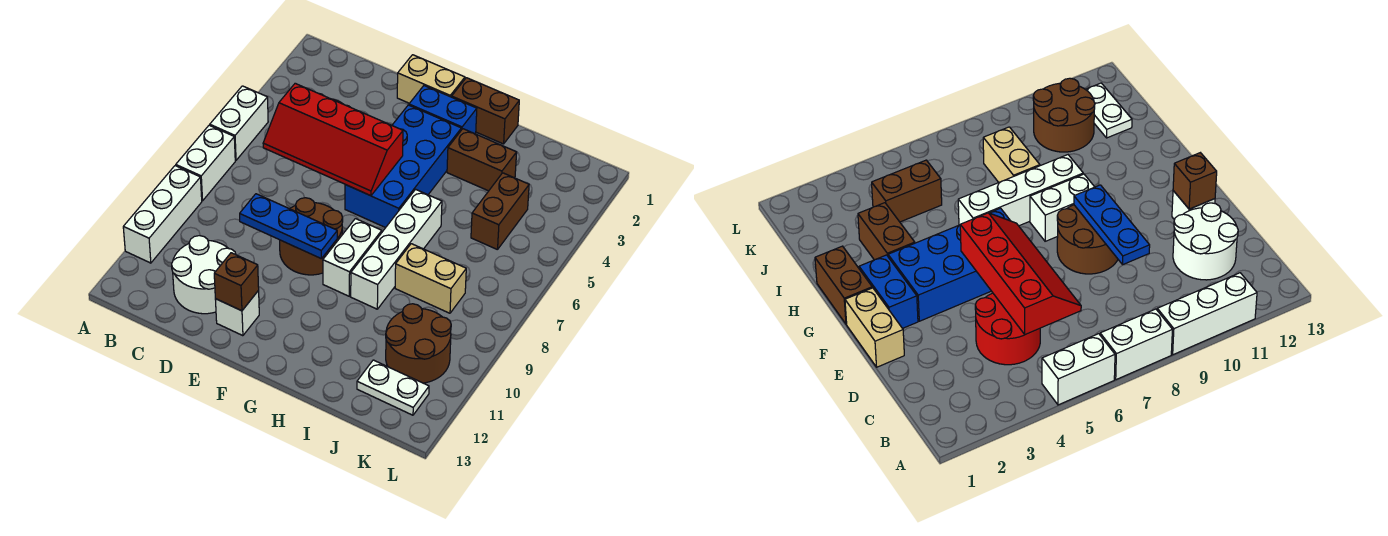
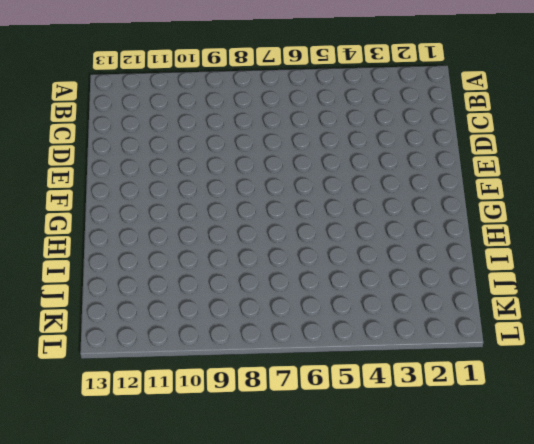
none -> white brick A5:A6 level 1
none -> white brick A7:A8 level 1
none -> white brick A9:A11 level 1

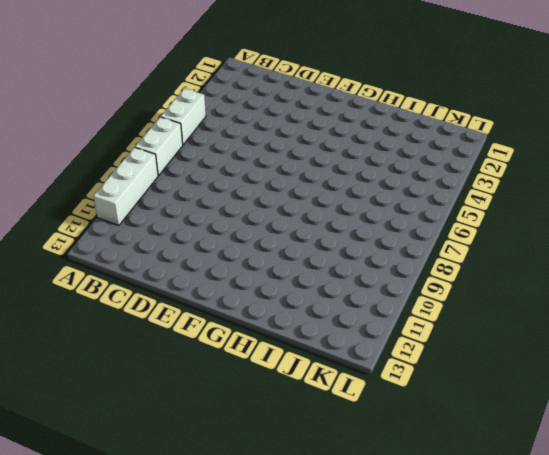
none -> red round brick C4:D5 level 1
none -> white round brick C11:D12 level 1
none -> tan brick E1:F1 level 1

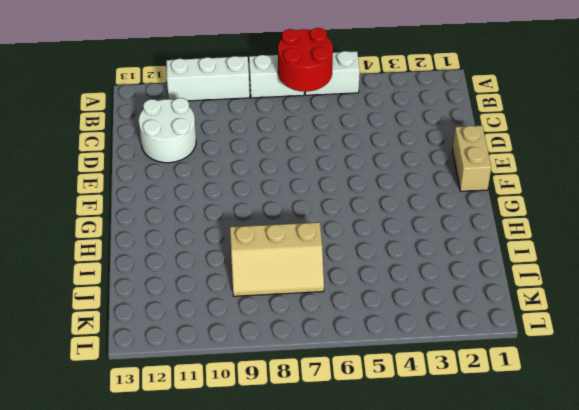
red round brick A6:B7 level 2 -> red round brick C4:D5 level 1
tan slope I7:J9 level 1 top I -> tan brick I8:J8 level 1
none -> brown round brick E8:F9 level 1
none -> white brick E12 level 1
none -> blue brick F2:G2 level 1

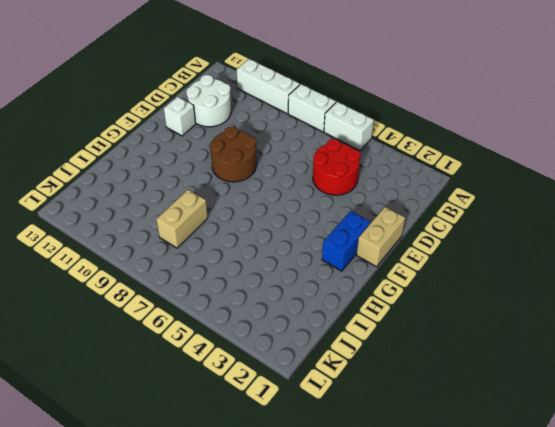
none -> blue brick F3:G6 level 1
none -> brown brick G1:H1 level 1
none -> white brick G8:G9 level 1

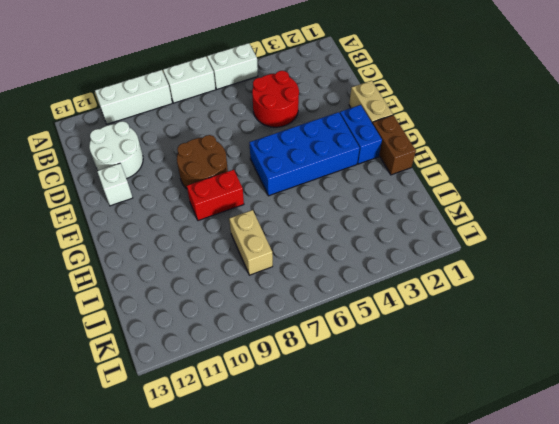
red brick G8:G9 level 1 -> white brick G8:G9 level 1
none -> brown brick H3:I3 level 1
none -> white brick H6:H9 level 1
none -> brown brick J4:J5 level 1

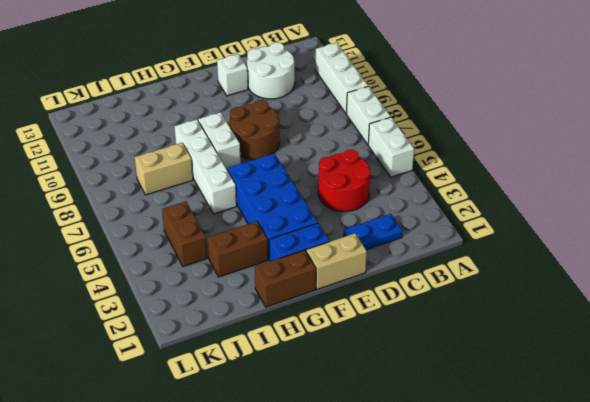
blue plate C2:D2 level 1 -> none
none -> brown round brick J10:K11 level 1
none -> white plate J12:K12 level 1
none -> red slope C5:F6 level 2 top 5

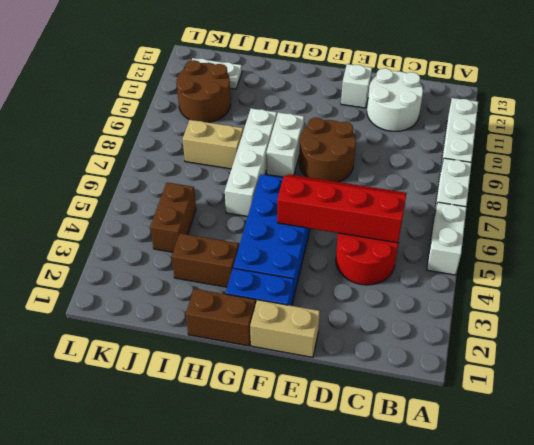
none -> blue plate D9:F9 level 2
none -> brown brick E12 level 2

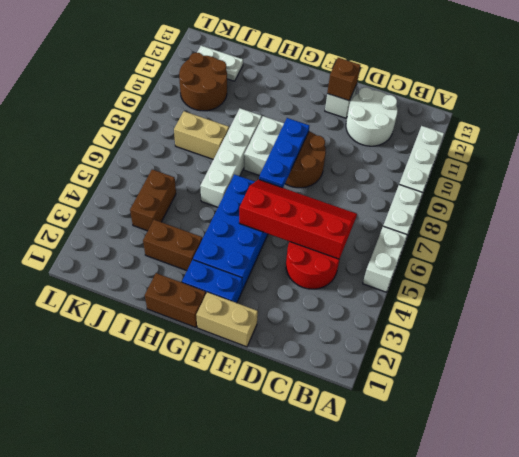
blue plate F7:F9 level 2 -> blue plate D9:F9 level 2

